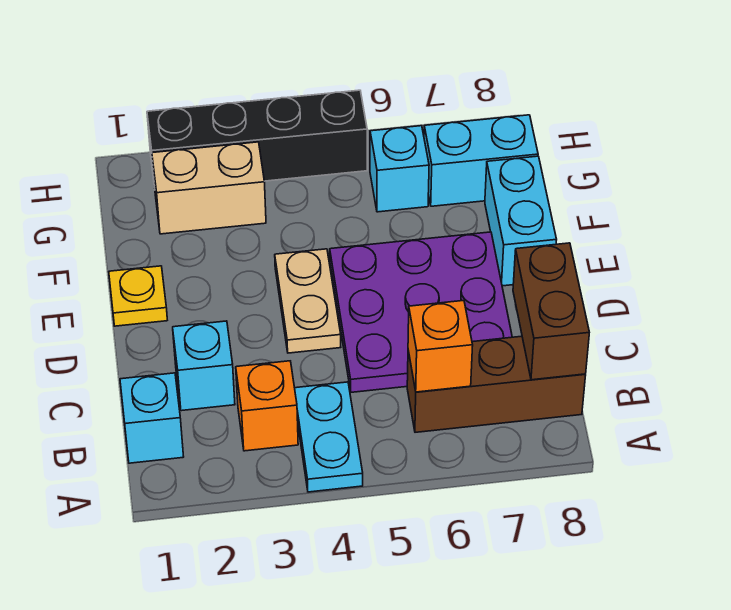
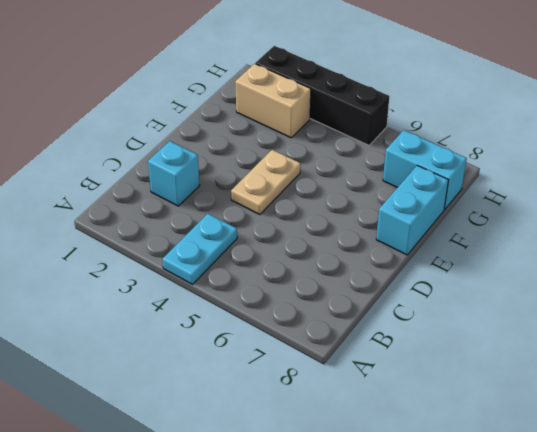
none -> cyan brick B1 level 1
none -> orange brick B3 level 1
none -> brown brick B6:B8 level 1

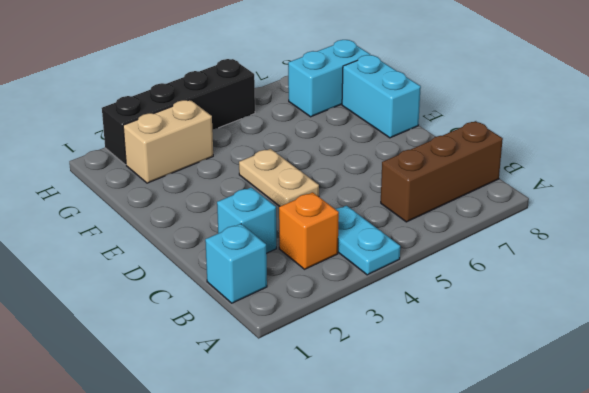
none -> purple plate C5:E7 level 1
none -> yellow plate E1 level 1
none -> cyan brick G6 level 1

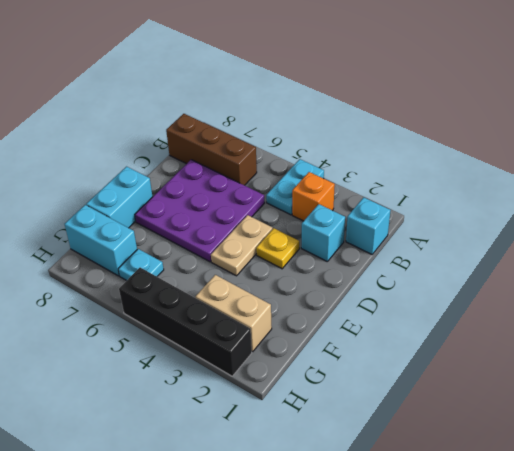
yellow plate D3 level 1 -> yellow plate E1 level 1
cyan plate G6 level 1 -> cyan brick G6 level 1
none -> orange brick B6 level 2
none -> brown brick B8:C8 level 2

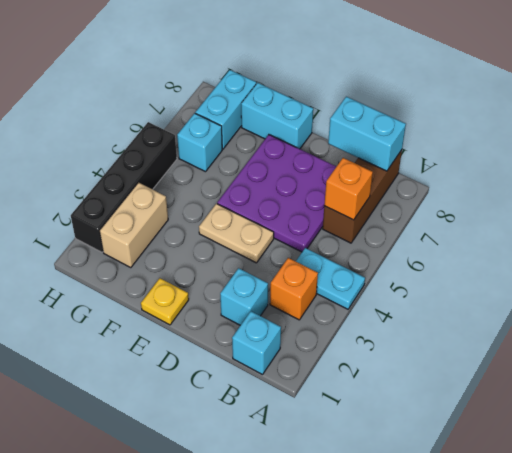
cyan brick B8:C8 level 2 -> brown brick B8:C8 level 2

